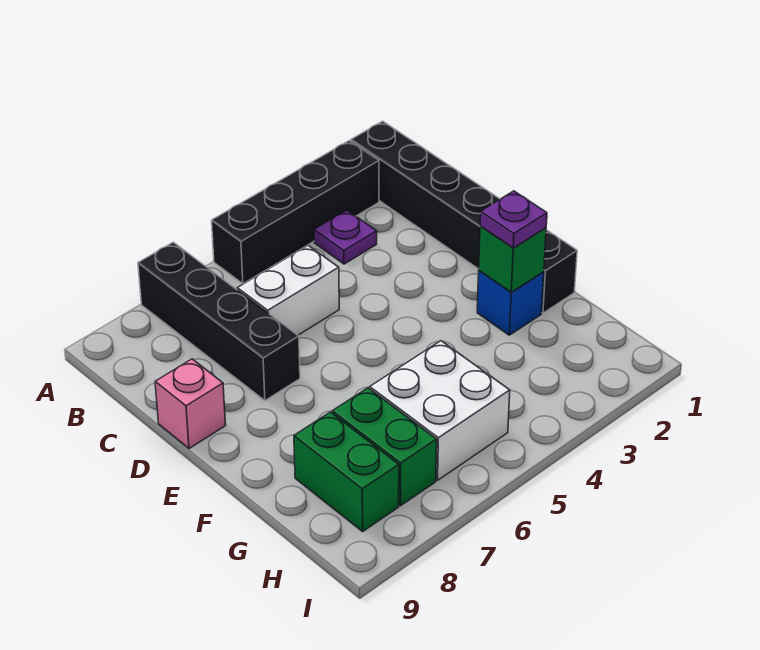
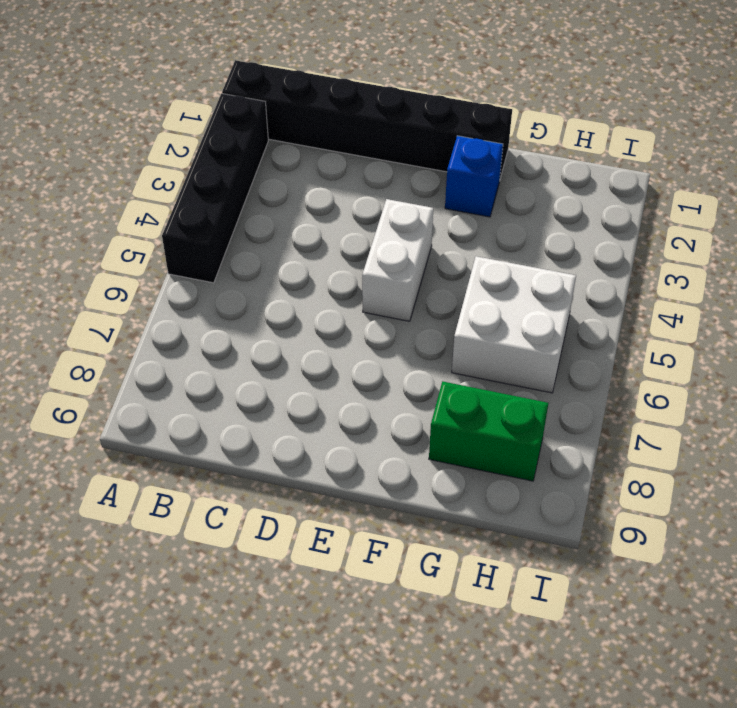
white brick E4:E5 level 1 -> white brick C5:C6 level 1
none -> black brick A7:D7 level 1
none -> purple plate B3 level 1
none -> pink brick D9 level 1

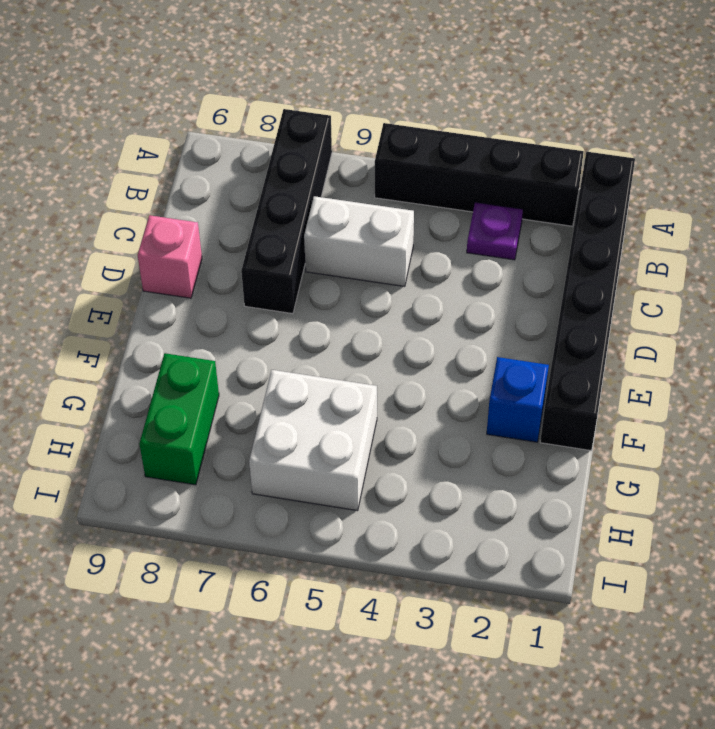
none -> green brick G7:H7 level 1
none -> green brick F2 level 2
none -> purple plate F2 level 3

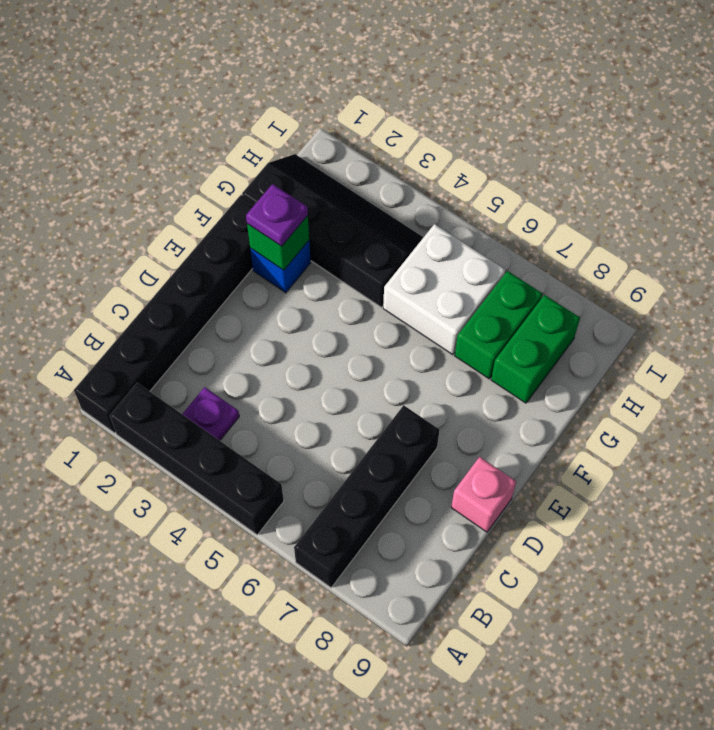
black slope G1:H4 level 1 top G -> none
none -> white brick C5:C6 level 1

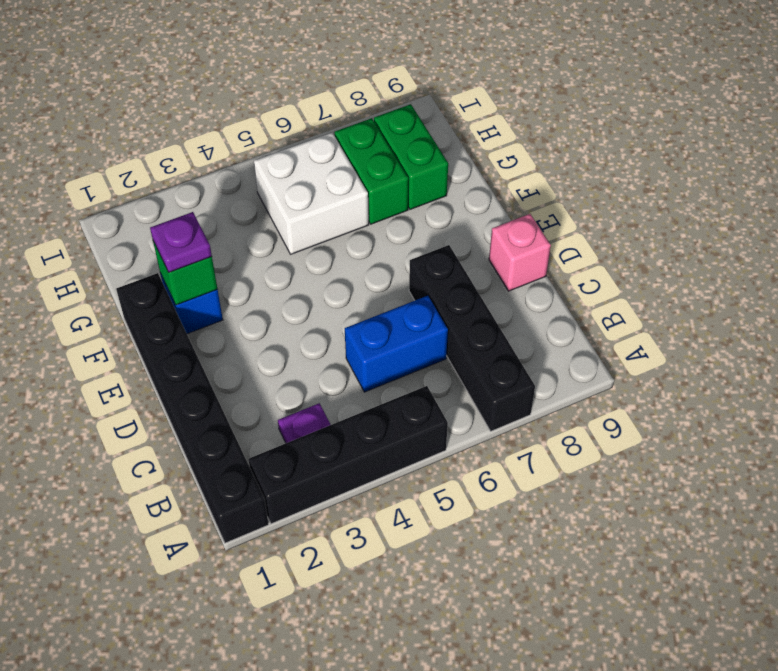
blue brick C5:C6 level 1 -> white brick C5:C6 level 1

